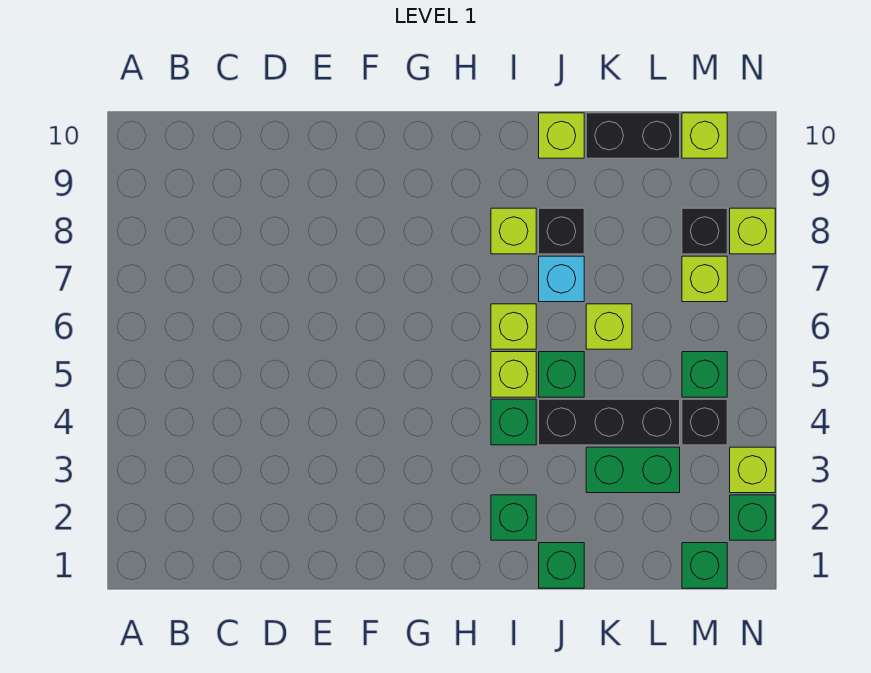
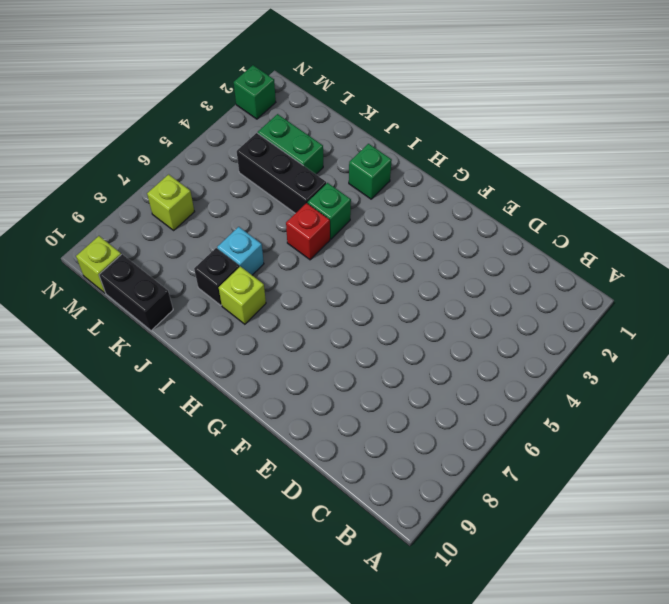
red brick I5 level 1 -> lime brick I5 level 1
none -> lime brick I6 level 1
none -> green brick J1 level 1
none -> green brick J5 level 1

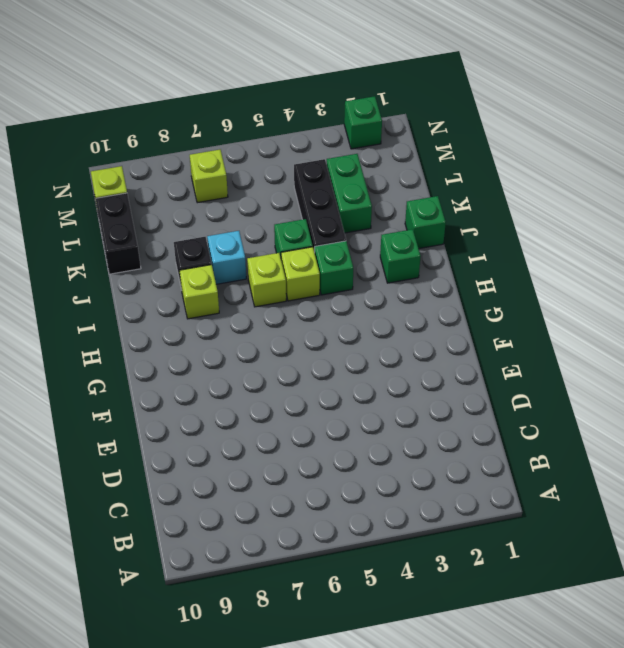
none -> lime brick J10 level 1
none -> lime brick K6 level 1
none -> green brick M1 level 1

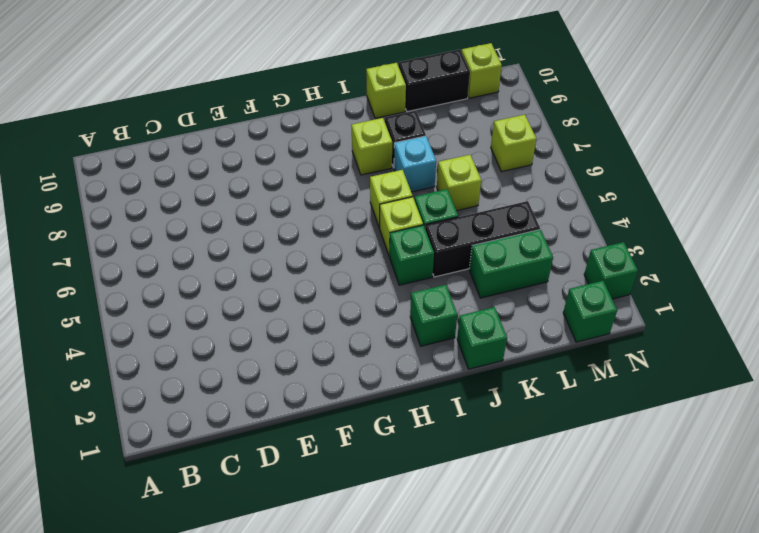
none -> black brick M4 level 1
none -> green brick M5 level 1
none -> black brick M8 level 1

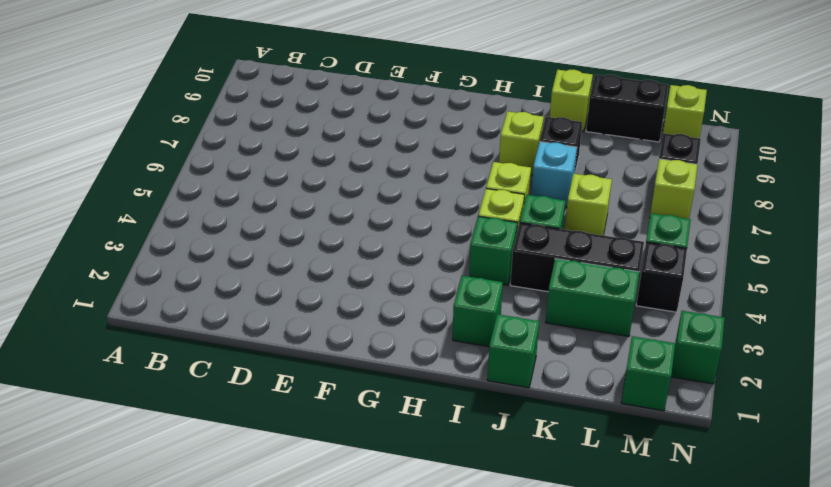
none -> lime brick N3 level 1
none -> lime brick N8 level 1

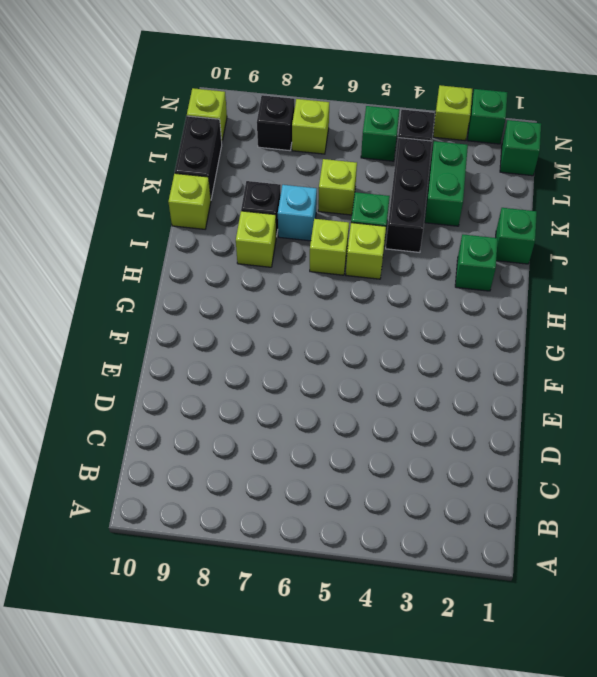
none -> green brick I4 level 1
none -> lime brick N8 level 1

